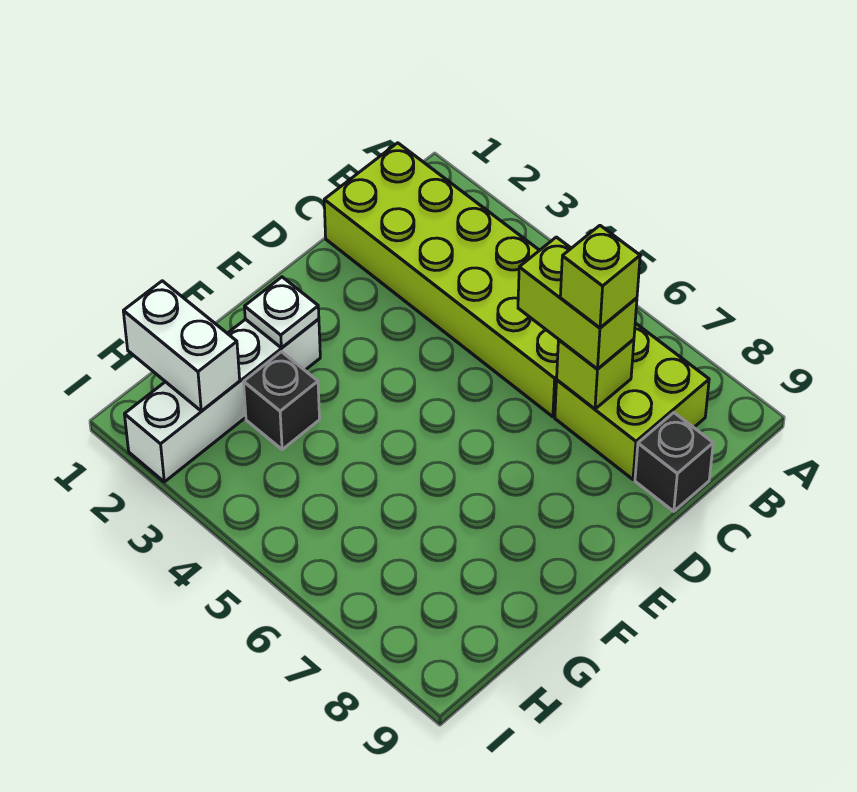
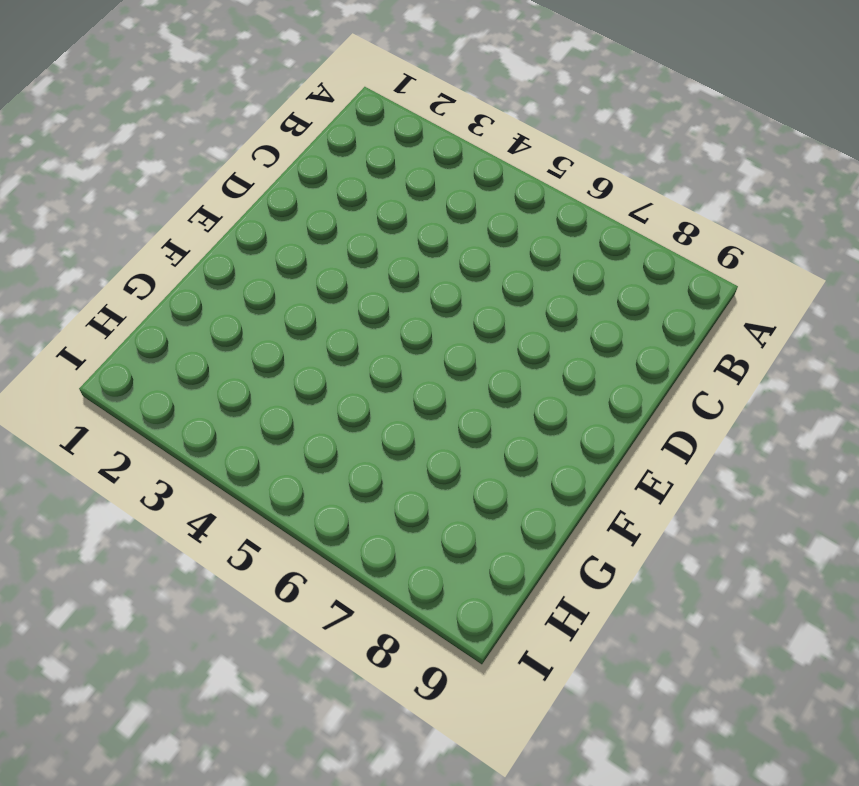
none -> lime brick B1:C6 level 1
none -> lime brick B7:C8 level 1

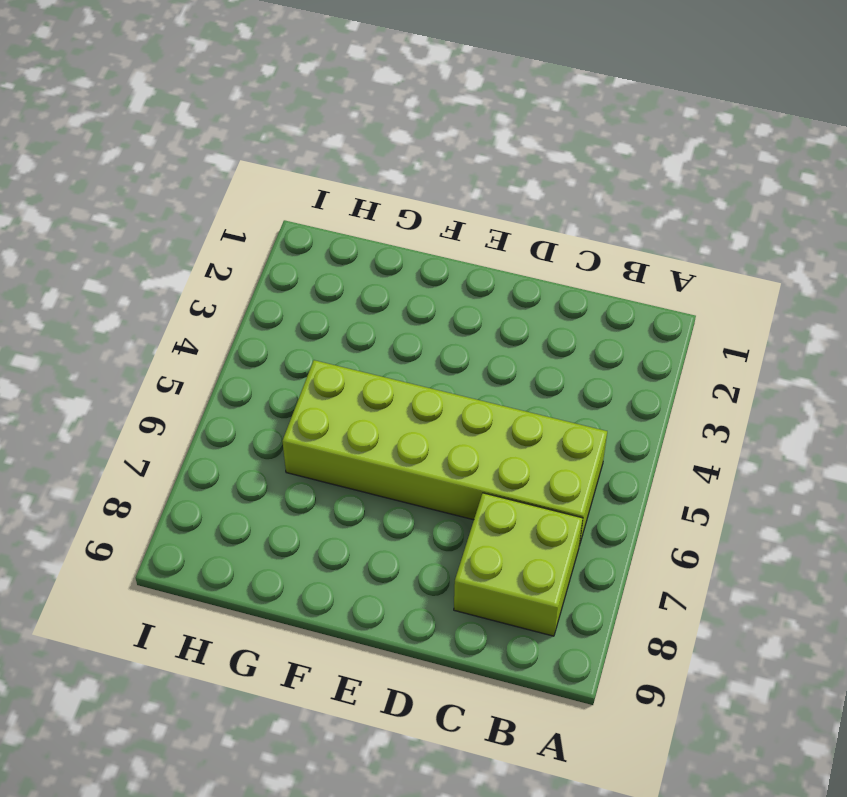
lime brick B5:G6 level 1 -> lime brick B1:C6 level 1
none -> black brick C9 level 1
none -> white brick F2:I2 level 1

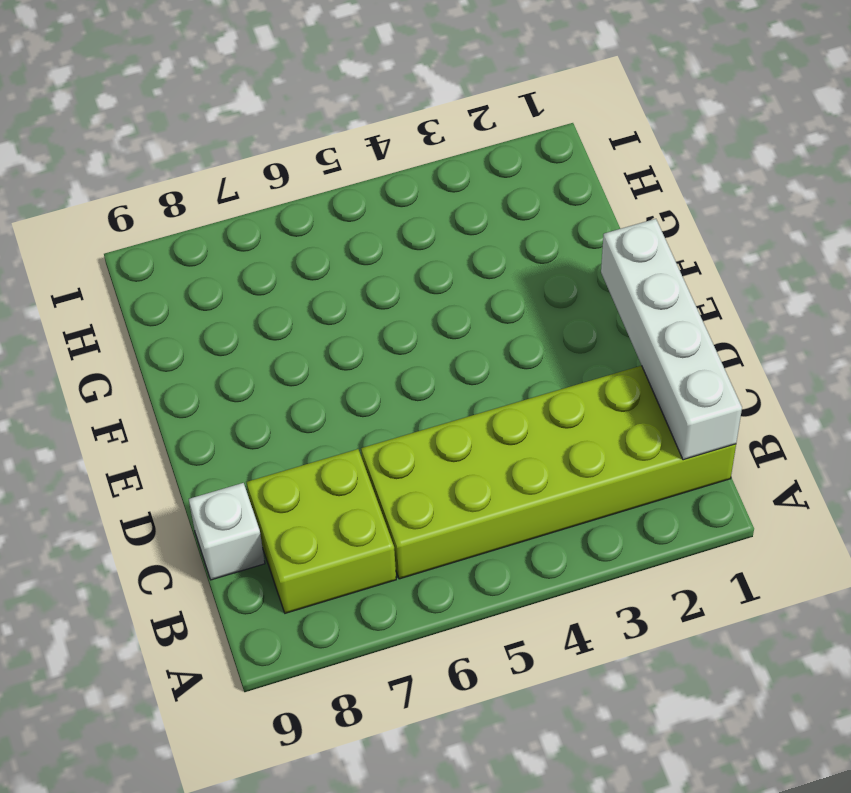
white brick B1:E1 level 2 -> white brick F2:I2 level 1
white brick C9 level 1 -> black brick C9 level 1
none -> black brick G3 level 1
none -> lime brick C7 level 2

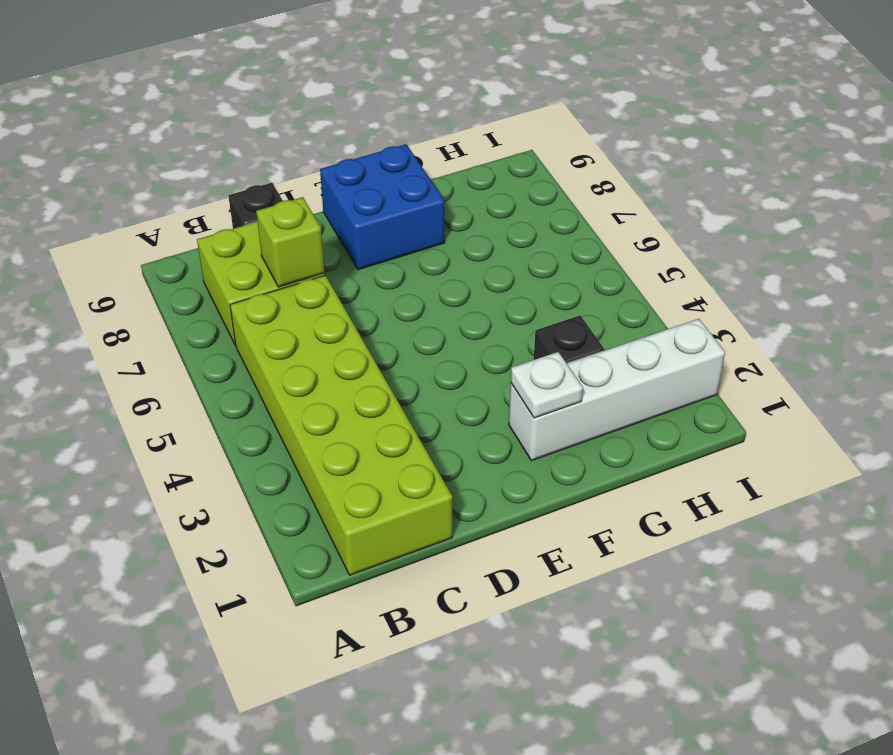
blue brick E8:F9 level 1 -> none
none -> white brick H1:H2 level 2
none -> lime brick C6:C7 level 3

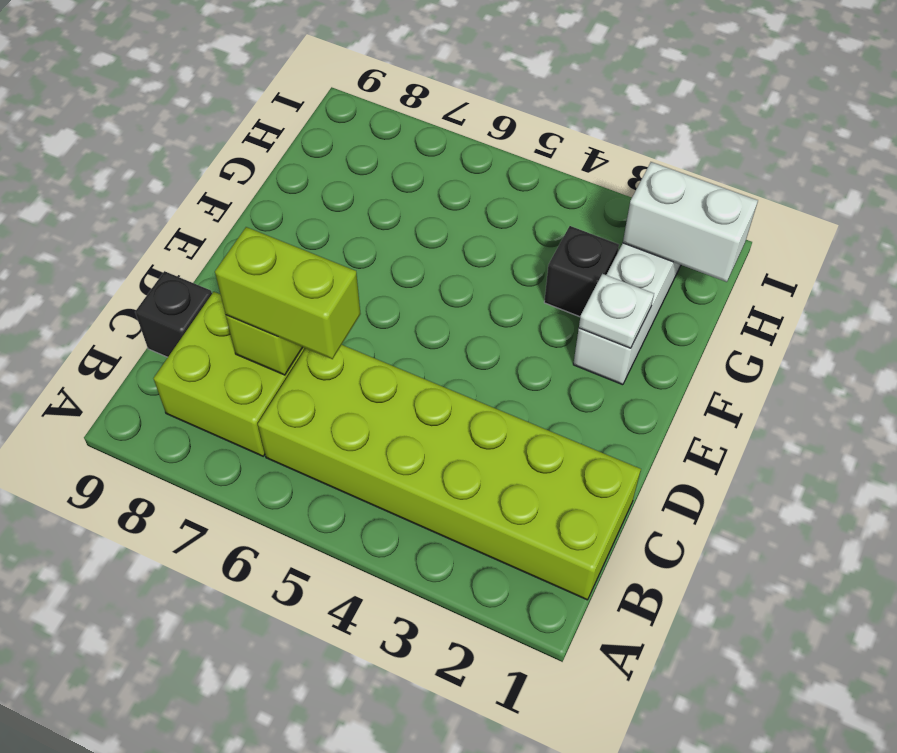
none -> lime brick C7 level 4

